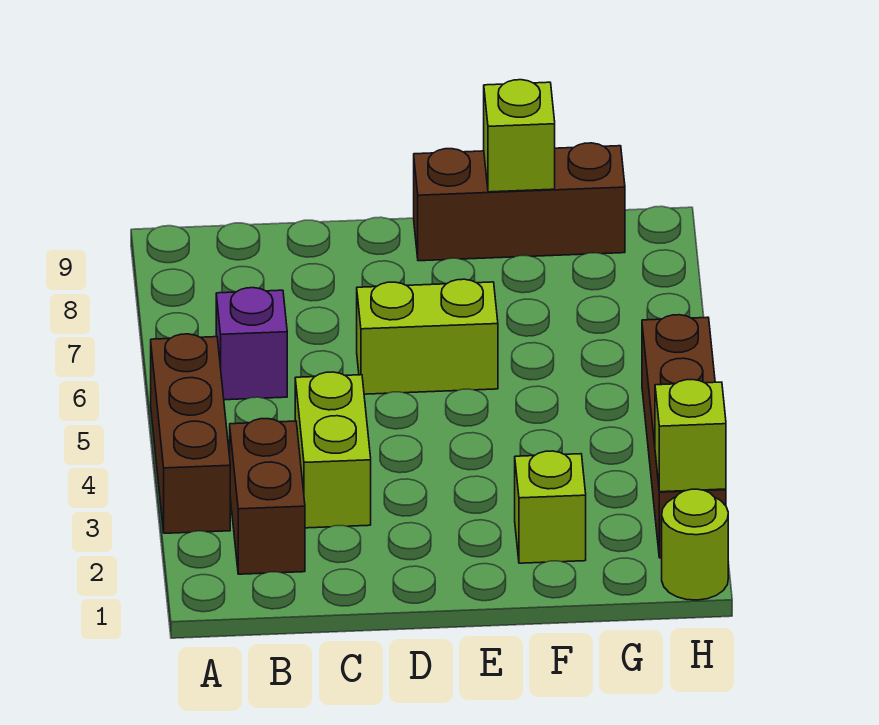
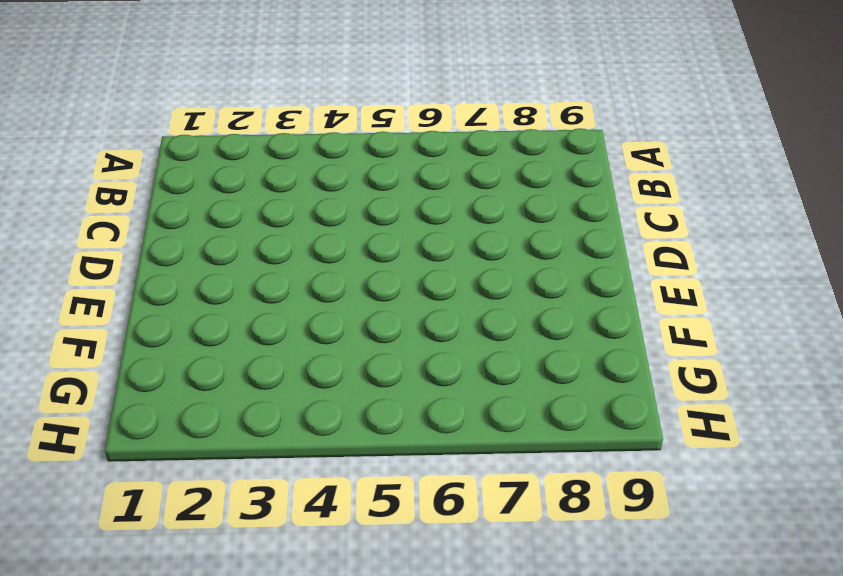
none -> brown brick A3:A5 level 1
none -> brown brick B2:B3 level 1

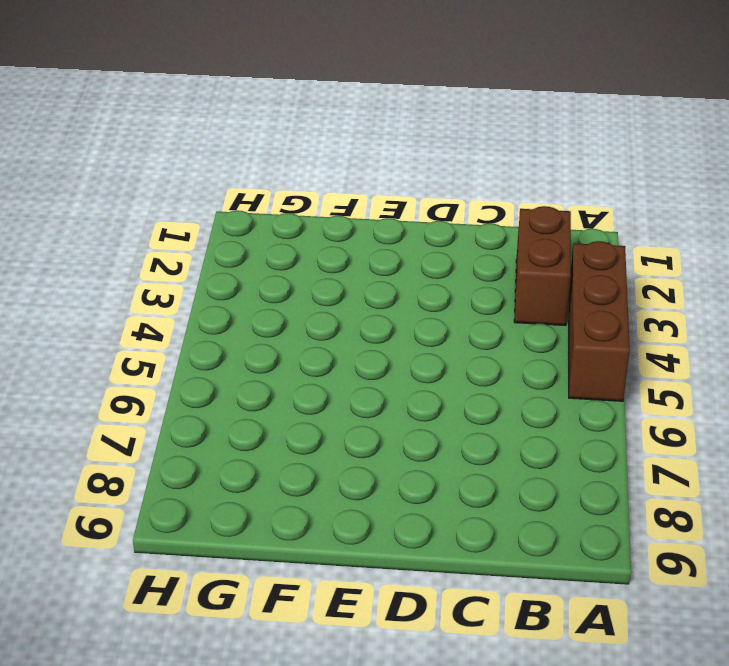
none -> purple brick B6 level 1
none -> lime brick C3:C4 level 1

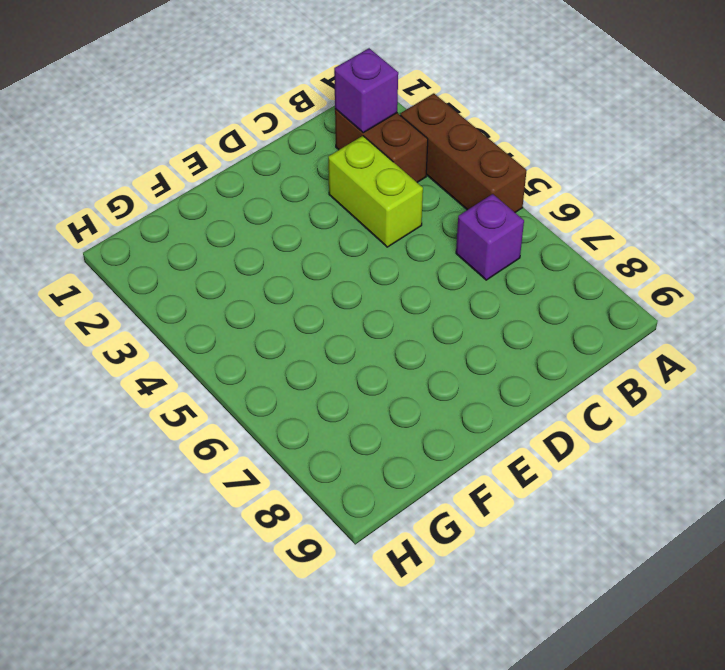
purple brick B2 level 2 -> none
none -> lime brick D6:E6 level 1
none -> brown brick E9:G9 level 1

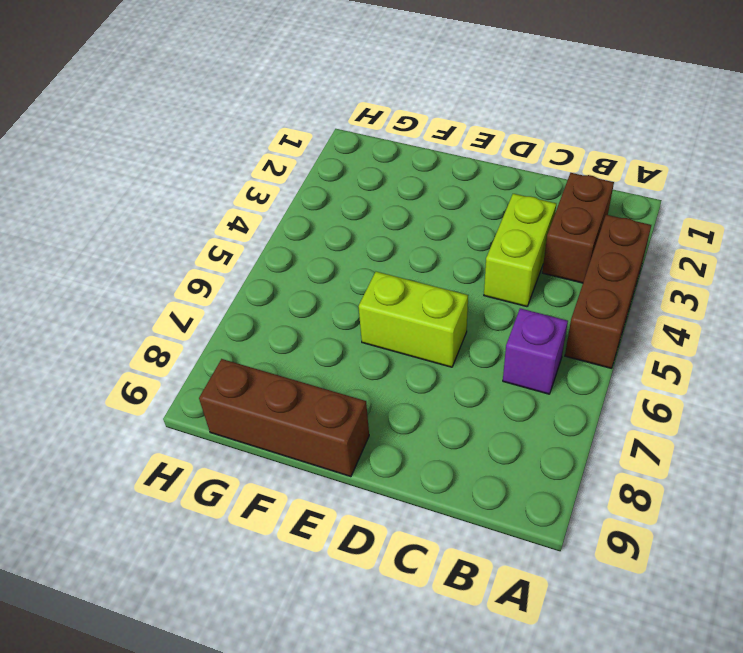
none -> lime brick F2 level 1
none -> lime round brick H1 level 1

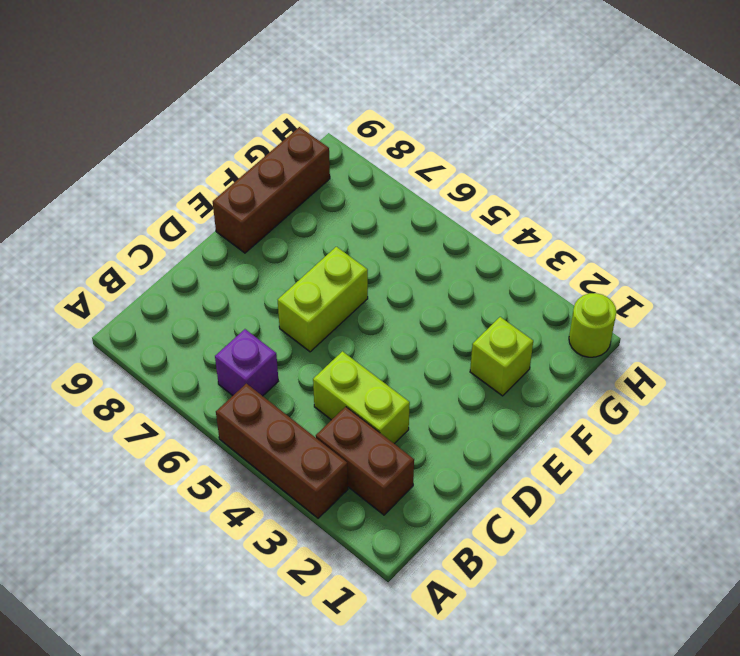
none -> brown brick H2:H5 level 1
none -> lime brick F9 level 2

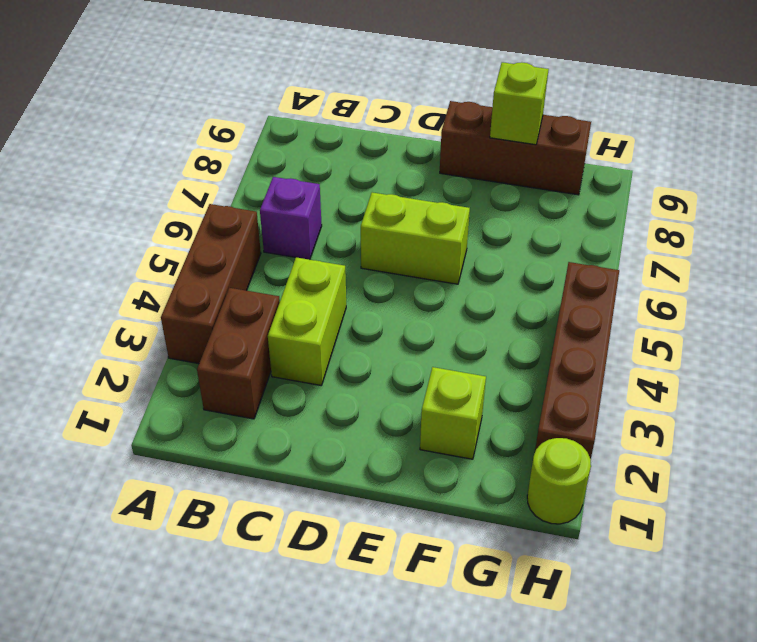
none -> lime brick H2 level 2

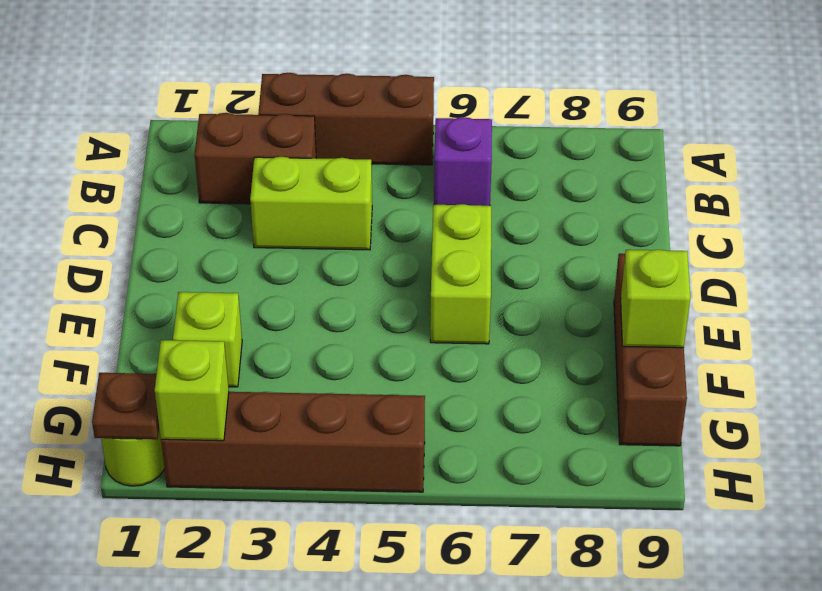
brown plate H1 level 2 -> none

